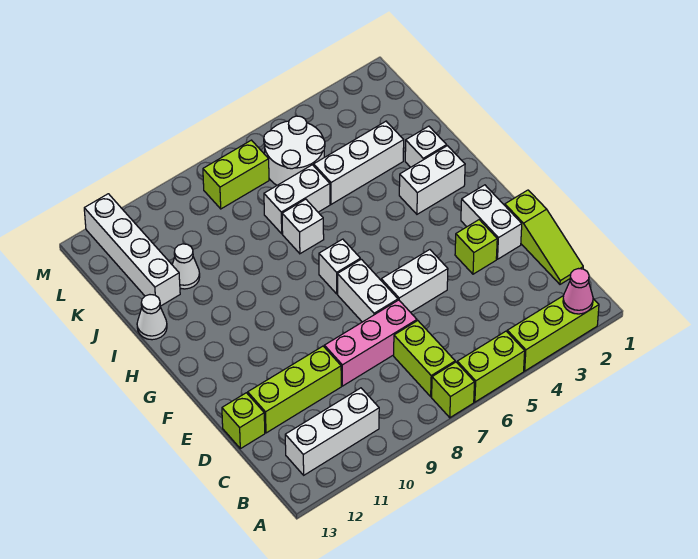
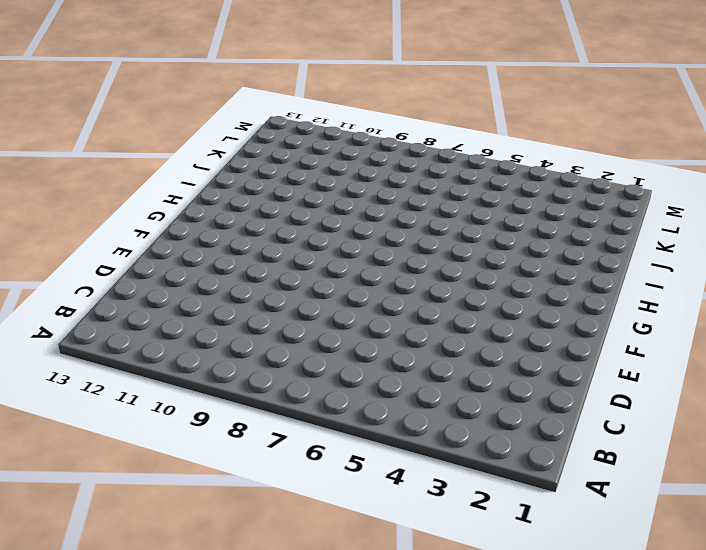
none -> lime brick A2:A4 level 1
none -> lime brick A5:A6 level 1
none -> lime brick A7 level 1

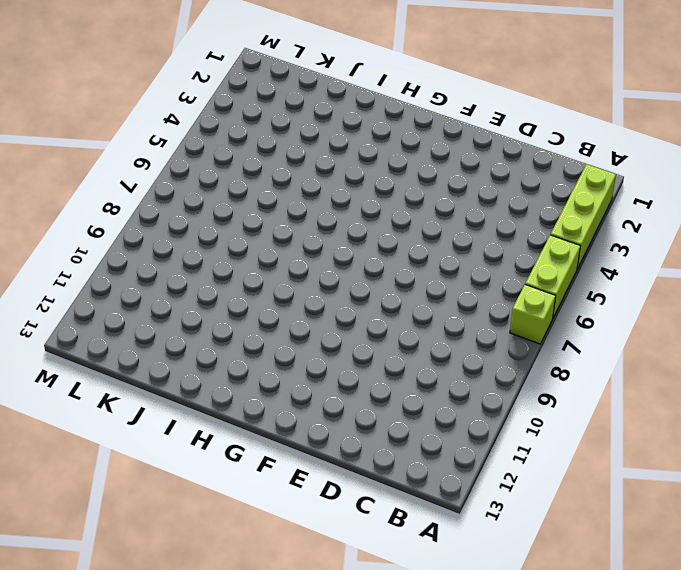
none -> lime brick B7:C7 level 1
none -> white brick B10:B12 level 1
none -> lime slope C1:E1 level 1 top E

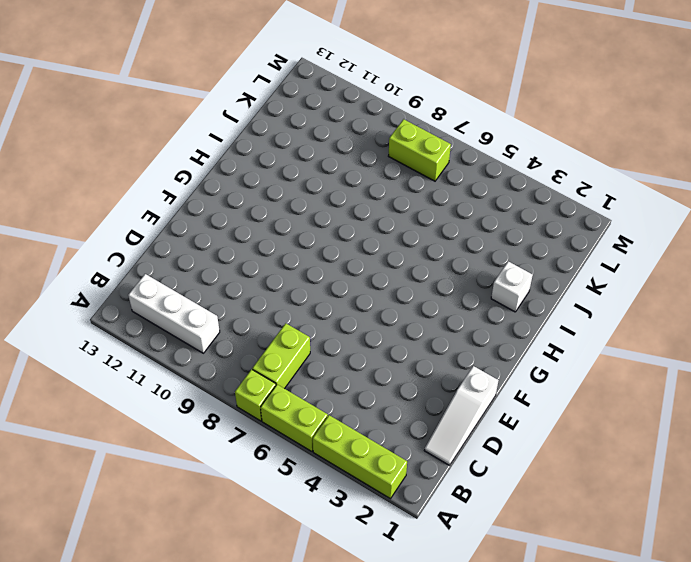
white slope C1:E1 level 1 top E -> lime slope C1:E1 level 1 top E
none -> pink brick D7:D9 level 1
none -> lime brick D10:D12 level 1
none -> lime brick D13 level 1

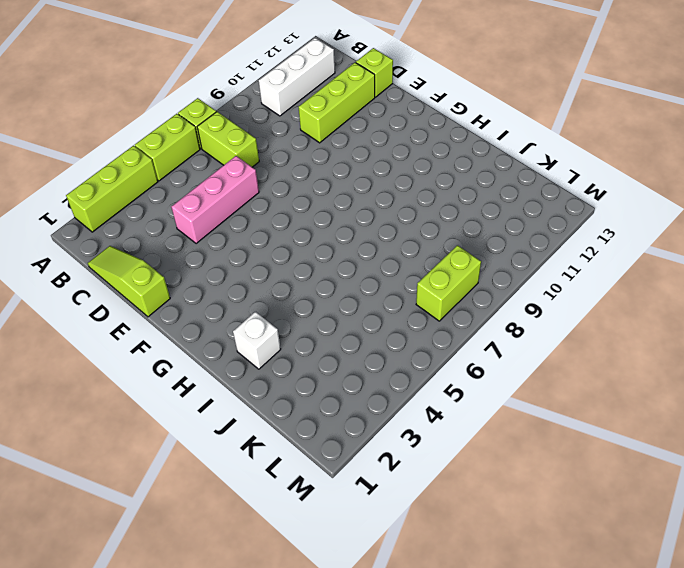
pink brick D4:D6 level 1 -> pink brick D7:D9 level 1
none -> white brick E2:F2 level 1
none -> lime brick E3 level 1
none -> white brick E5:E6 level 1

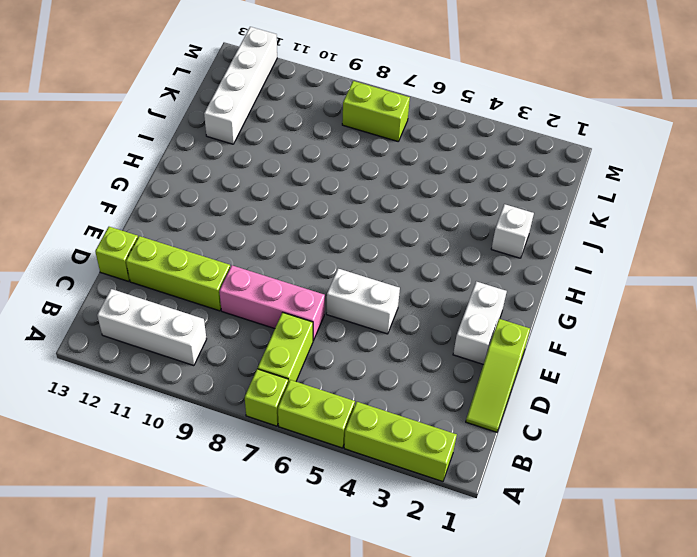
none -> lime brick E3 level 1
none -> white brick E7:F7 level 1
none -> white brick G7 level 1

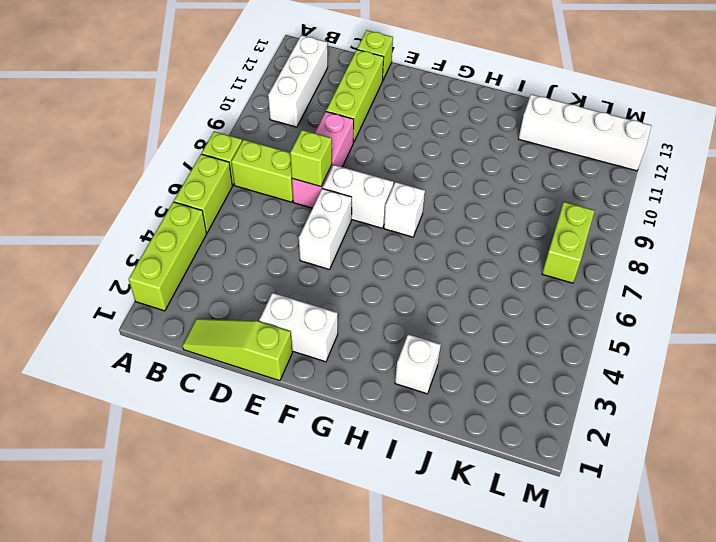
lime brick D7 level 2 -> lime brick E3 level 1
none -> white brick H2:H3 level 1
none -> white brick I7 level 1
none -> white cone I13 level 1

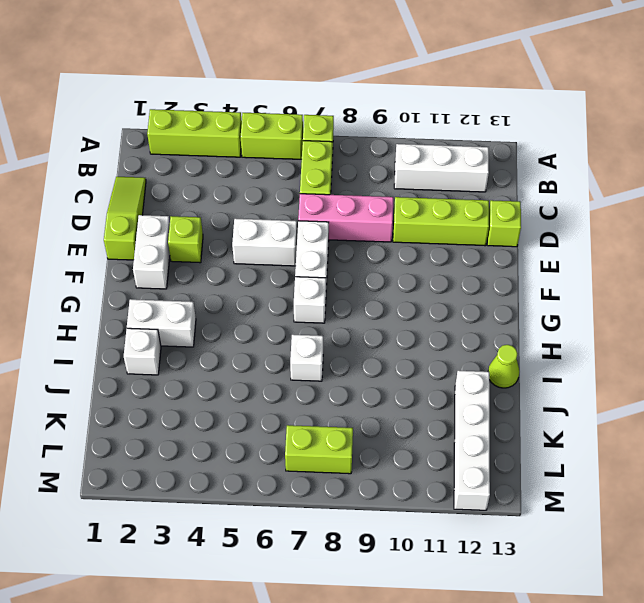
lime cone I13 level 1 -> white cone I13 level 1
none -> white brick J3:J5 level 1
none -> white brick J6:J7 level 1
none -> white cone J11 level 1

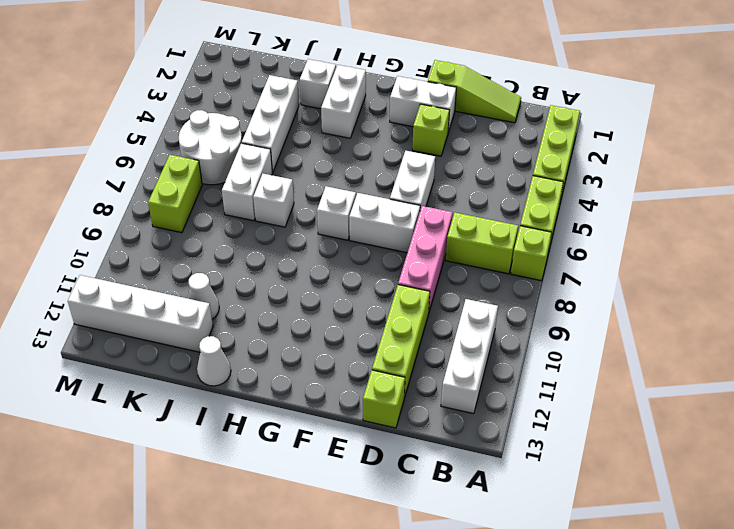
none -> pink cone A2 level 2

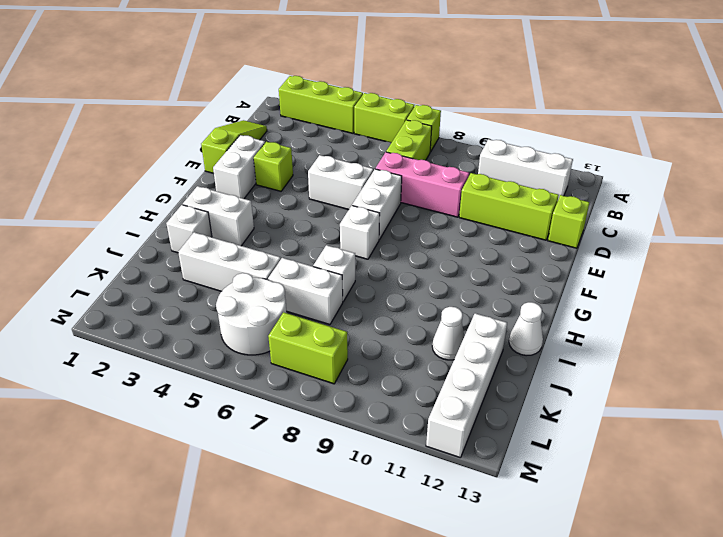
none -> pink cone A2 level 2

